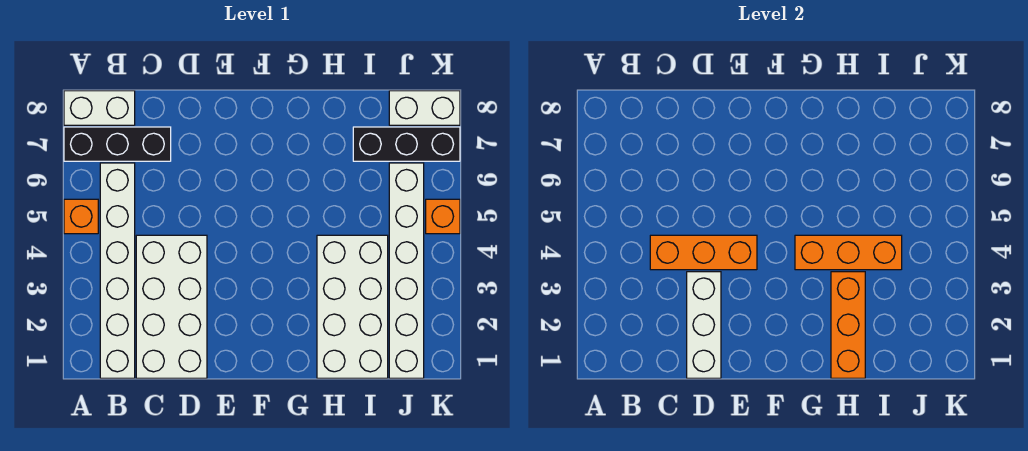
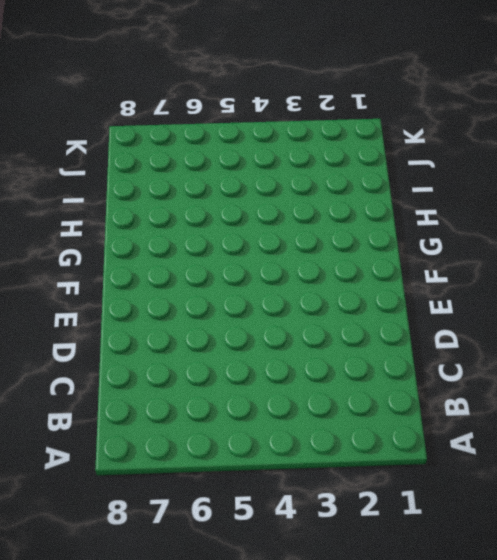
none -> orange brick A5 level 1
none -> black brick A7:C7 level 1
none -> white brick A8:B8 level 1

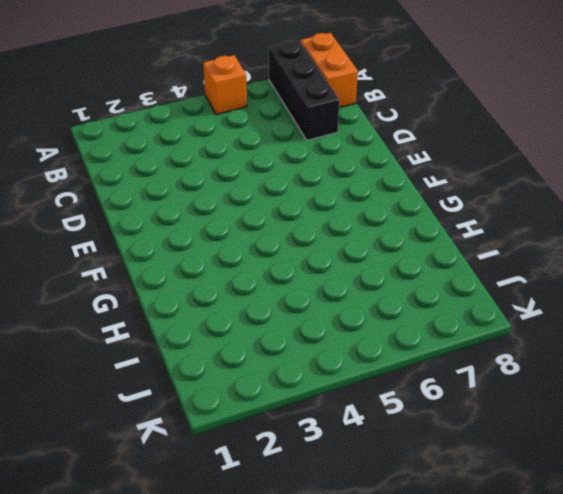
orange brick A8:B8 level 1 -> white brick A8:B8 level 1
none -> white brick B1:B6 level 1
none -> white brick C1:D4 level 1
none -> white brick H1:I4 level 1

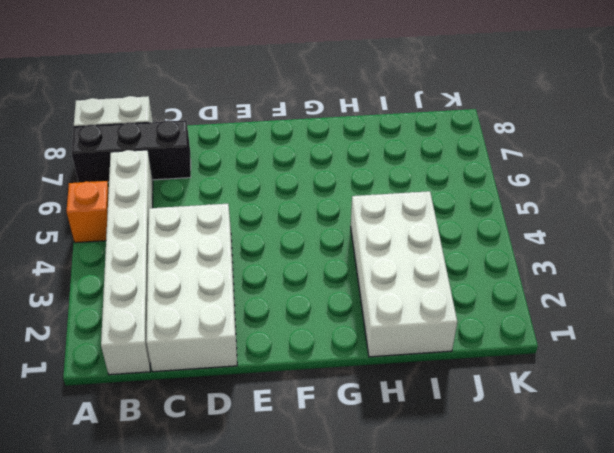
none -> black brick I7:K7 level 1
none -> white brick J1:J6 level 1
none -> white brick J8:K8 level 1

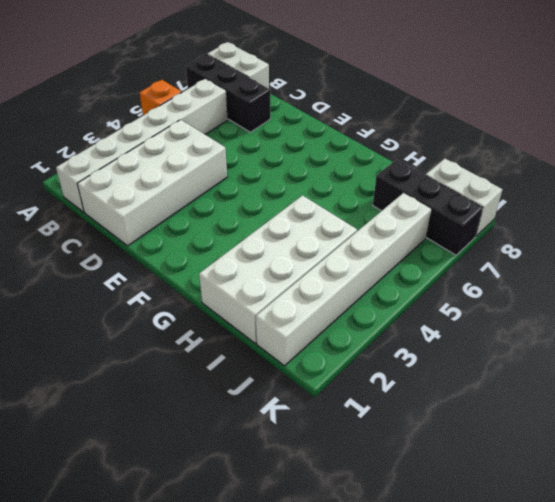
none -> orange brick K5 level 1
none -> orange brick C4:E4 level 2
none -> white brick D1:D3 level 2

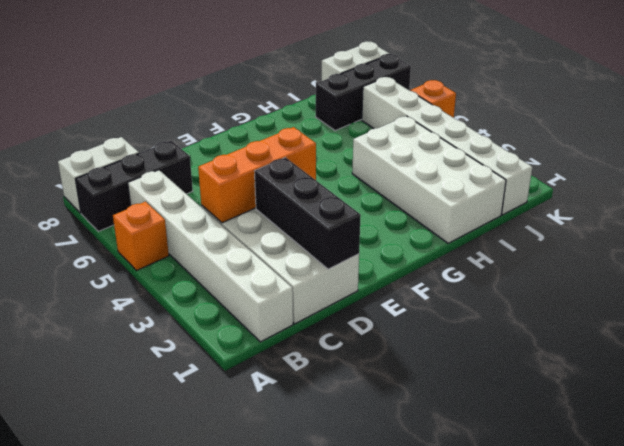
black brick D1:D3 level 2 -> white brick D1:D3 level 2
none -> orange brick G4:I4 level 2
none -> orange brick H1:H3 level 2

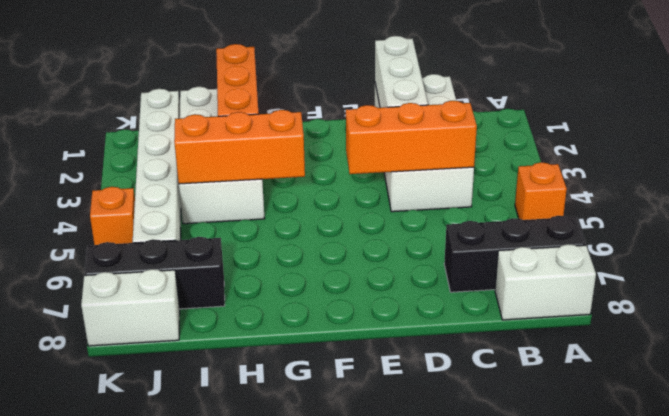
none -> white brick B1:B6 level 1

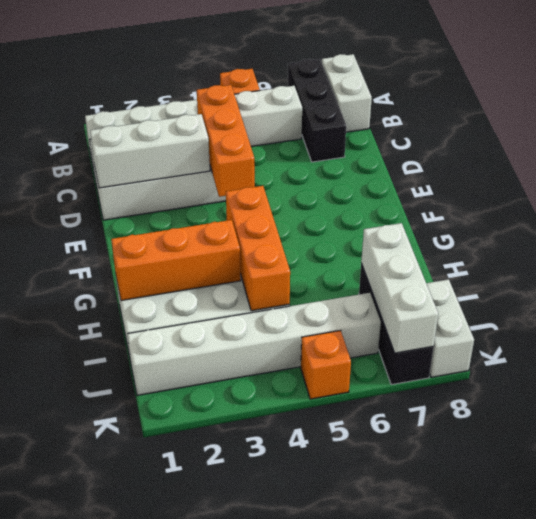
white brick I7:K7 level 2 -> none

